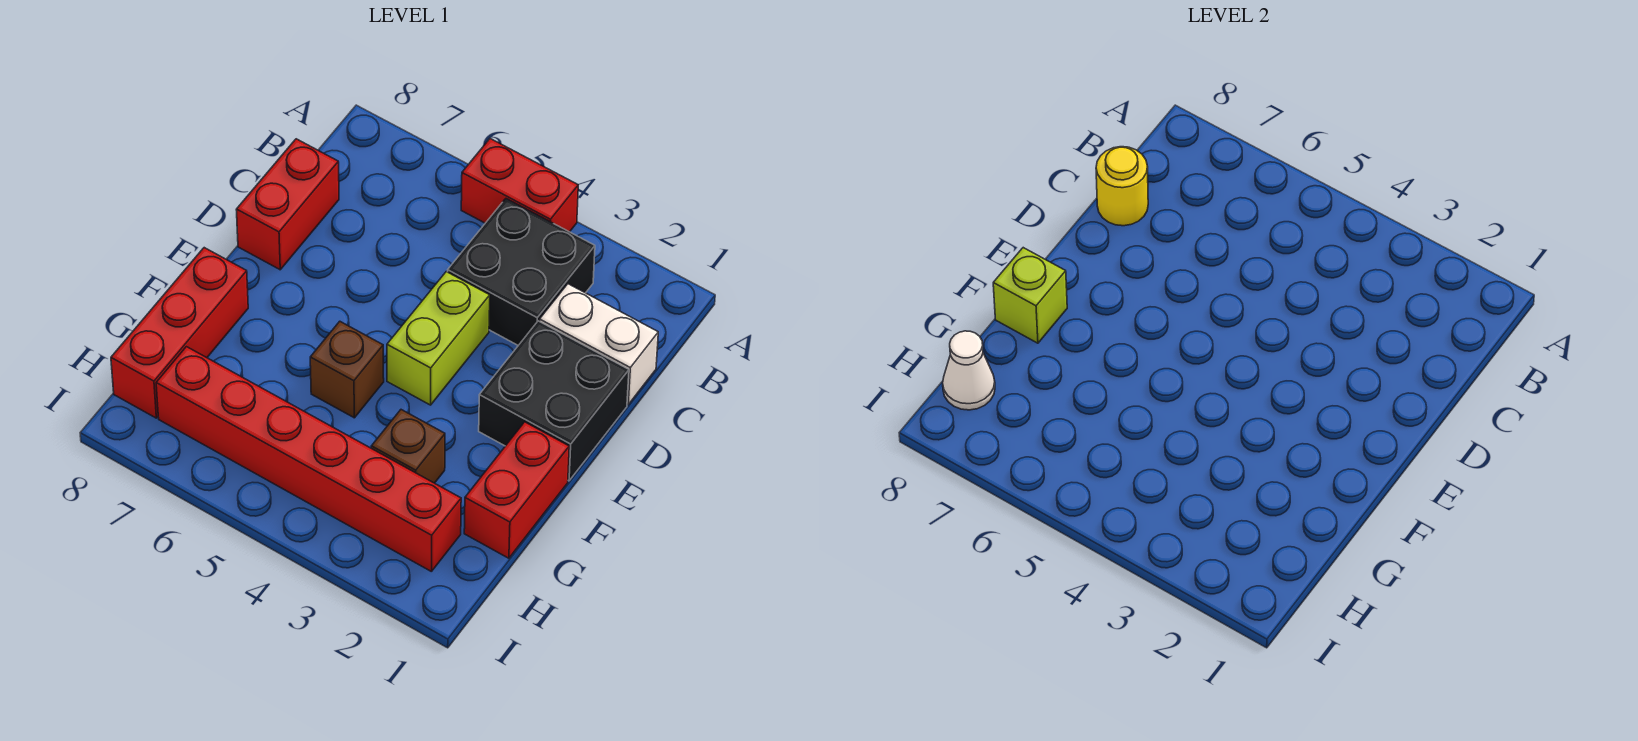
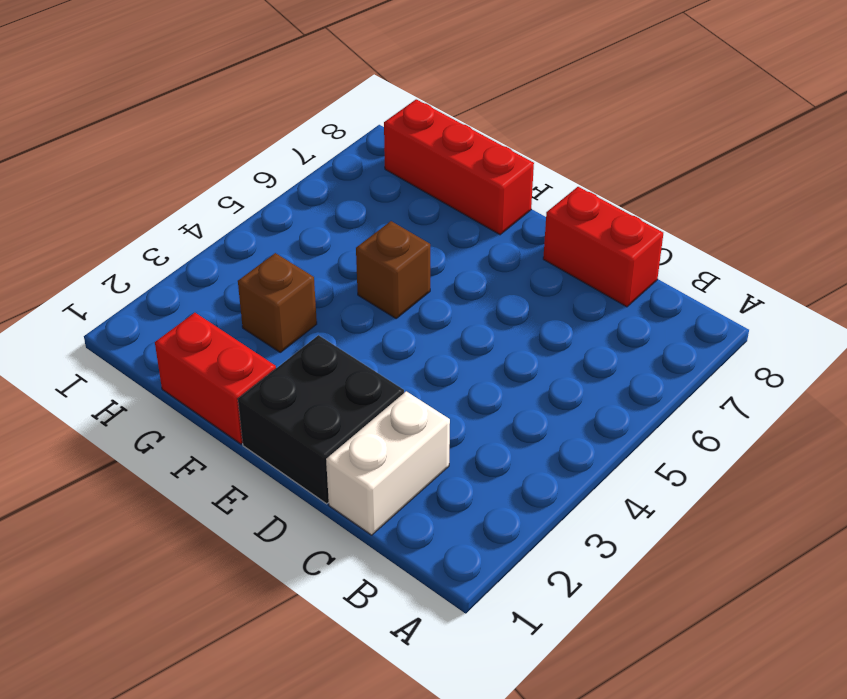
none -> red brick A4:A5 level 1
none -> black brick B3:C4 level 1
none -> lime brick D4:E4 level 1

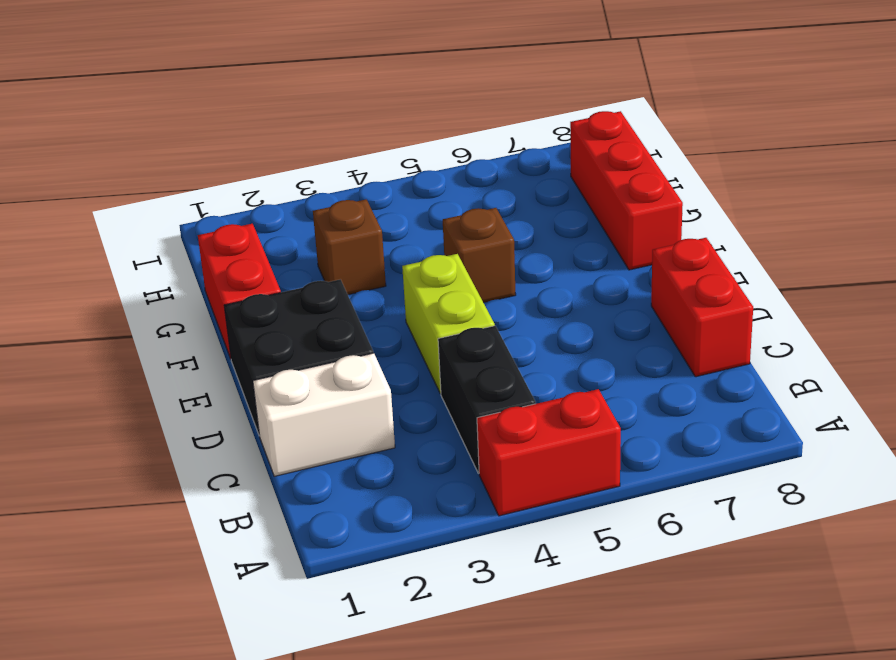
black brick B4:C4 level 1 -> black brick B3:C4 level 1
none -> red brick H2:H7 level 1
none -> yellow round brick C8 level 2
none -> lime brick F8 level 2

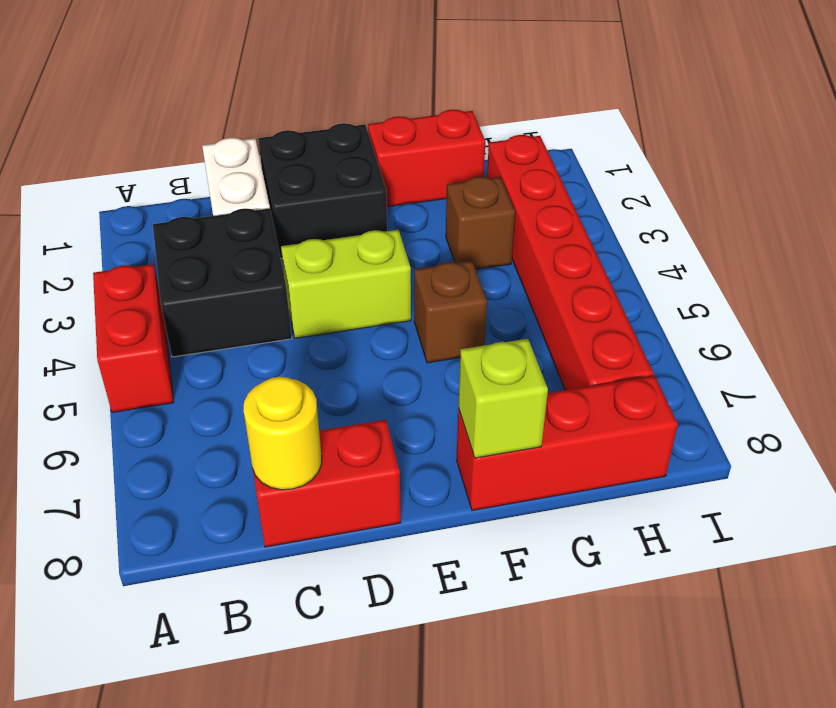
none -> white cone H8 level 2

